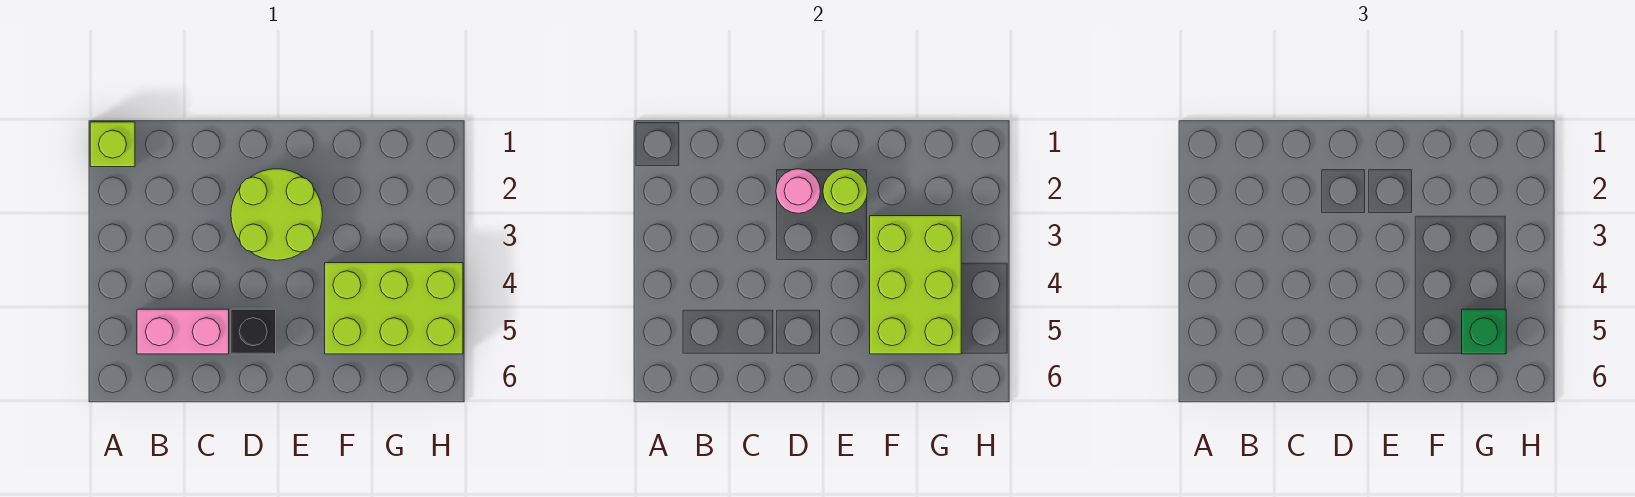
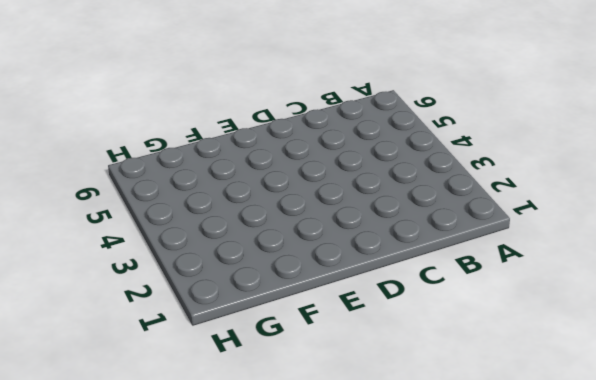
none -> lime brick A1 level 1
none -> pink brick B5:C5 level 1

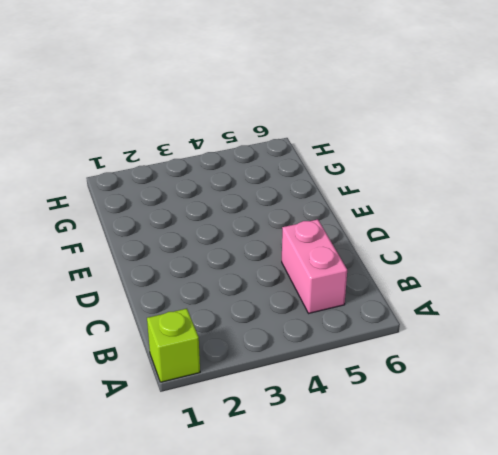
none -> lime round brick D2:E3 level 1
none -> black brick D5 level 1

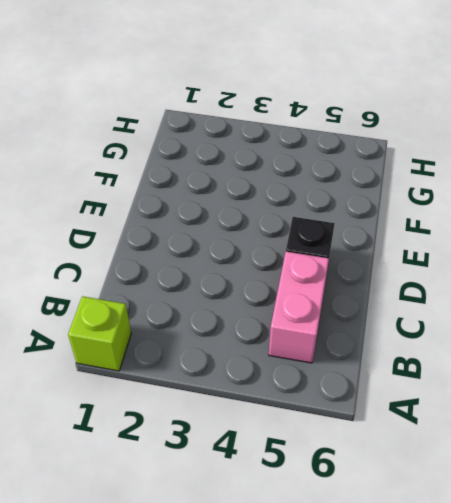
none -> lime round brick D2:E3 level 1
none -> lime brick F4:H5 level 1

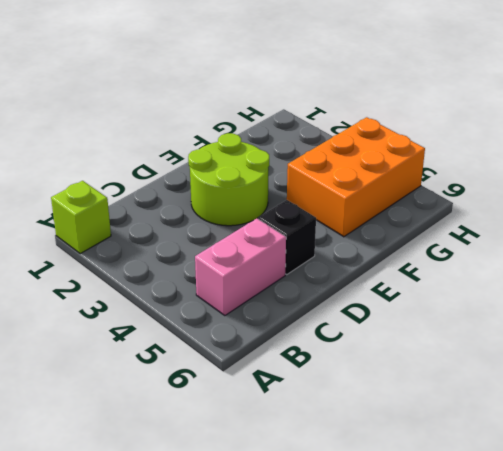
orange brick F4:H5 level 1 -> lime brick F4:H5 level 1
none -> pink round brick D2 level 2
none -> lime round brick E2 level 2

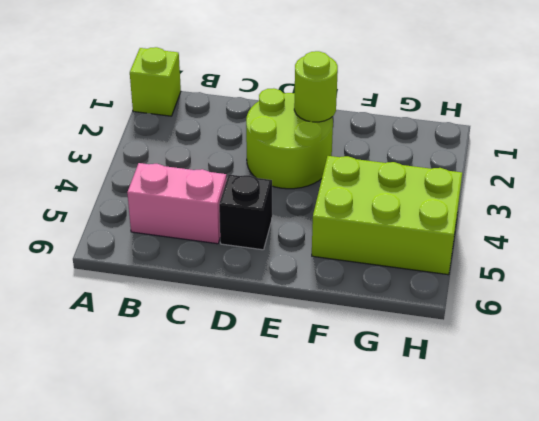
none -> pink round brick D2 level 2
none -> lime brick F3:G5 level 2

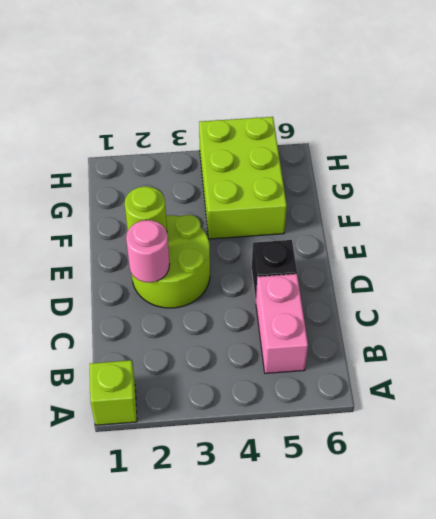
none -> lime brick F3:G5 level 2
none -> green brick G5 level 3

